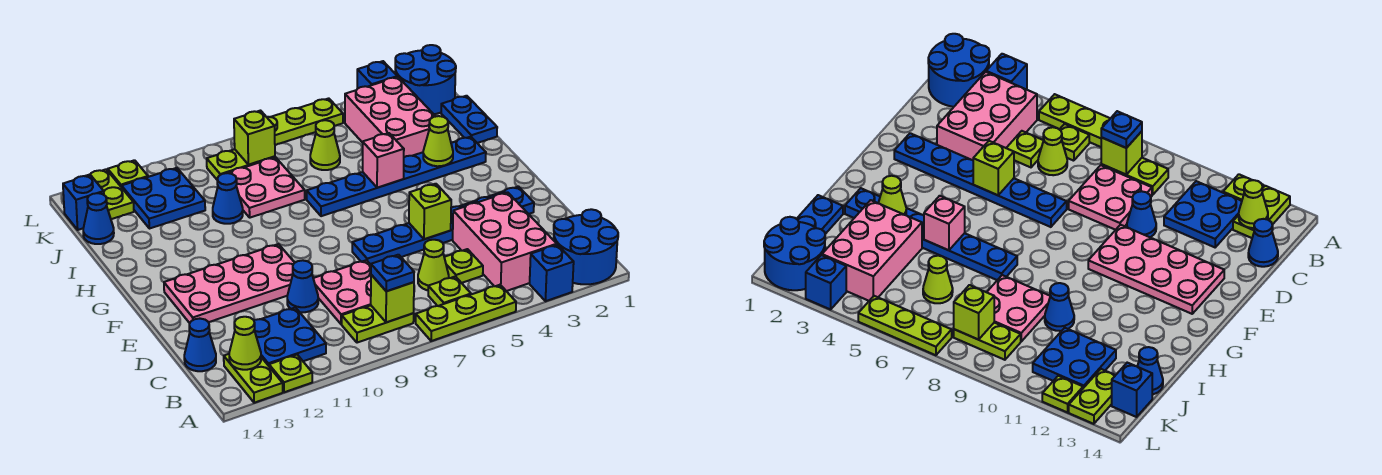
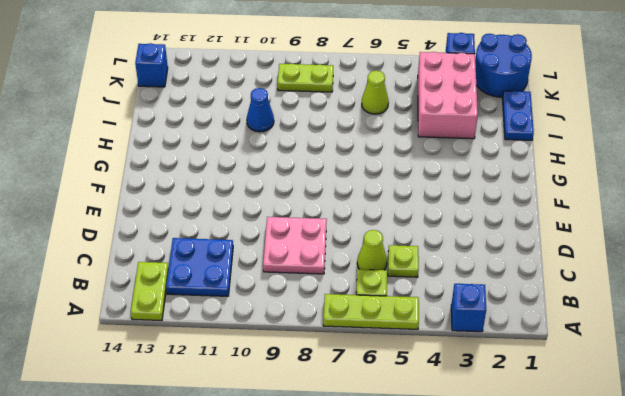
none -> blue round brick A1:B2 level 1
none -> lime plate A12 level 1
none -> pink brick B3:D4 level 1
none -> lime plate B8:B9 level 1

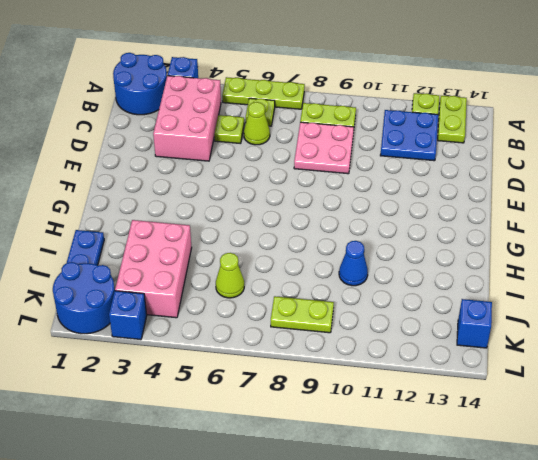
none -> blue cone C14 level 1
none -> blue cone D10 level 1
none -> blue plate E2:E7 level 1
none -> pink plate E10:F13 level 1

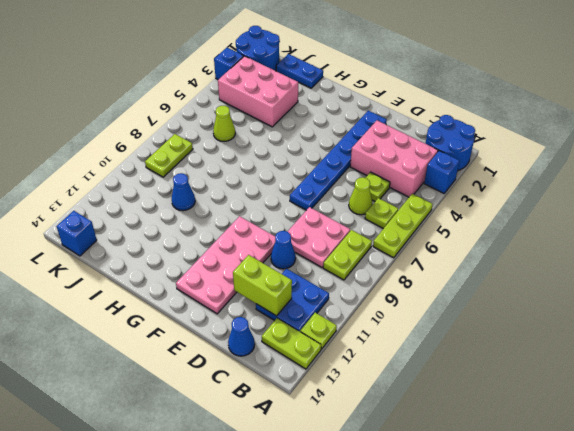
lime brick C12:D12 level 2 -> none
none -> blue plate H2:H7 level 1
none -> pink plate I8:J9 level 1
none -> blue plate J11:K12 level 1
none -> blue cone J14 level 1

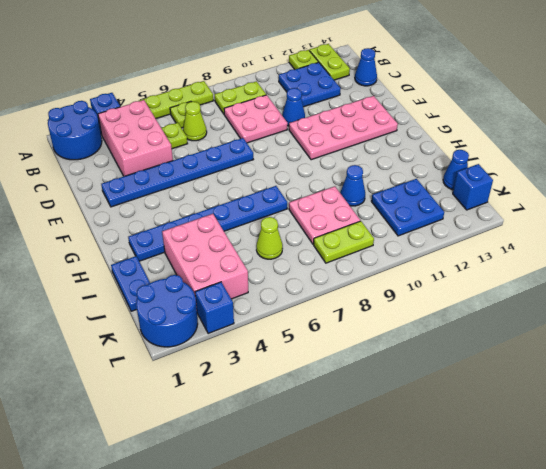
none -> lime plate K13:L13 level 1
none -> lime plate L5:L7 level 1
none -> lime plate L12 level 1
none -> lime brick B8 level 2

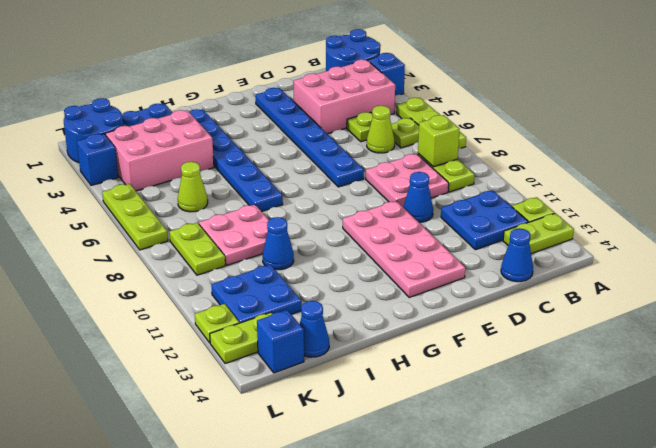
none -> lime cone B13 level 2
none -> lime brick E5 level 2
none -> lime cone H3 level 2
none -> pink brick H5 level 2

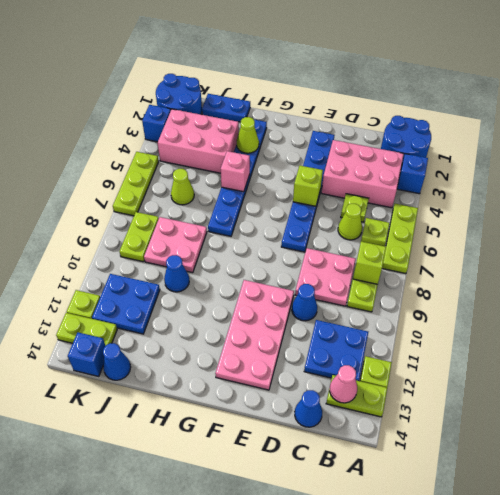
pink cone B13 level 2 -> lime cone B13 level 2
none -> lime brick K8 level 2
none -> blue plate B8 level 3

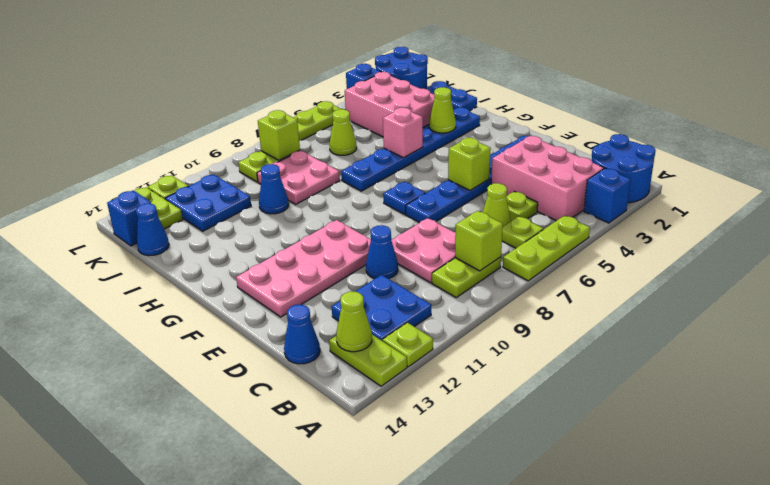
blue plate F7 level 1 -> blue plate B8 level 3

